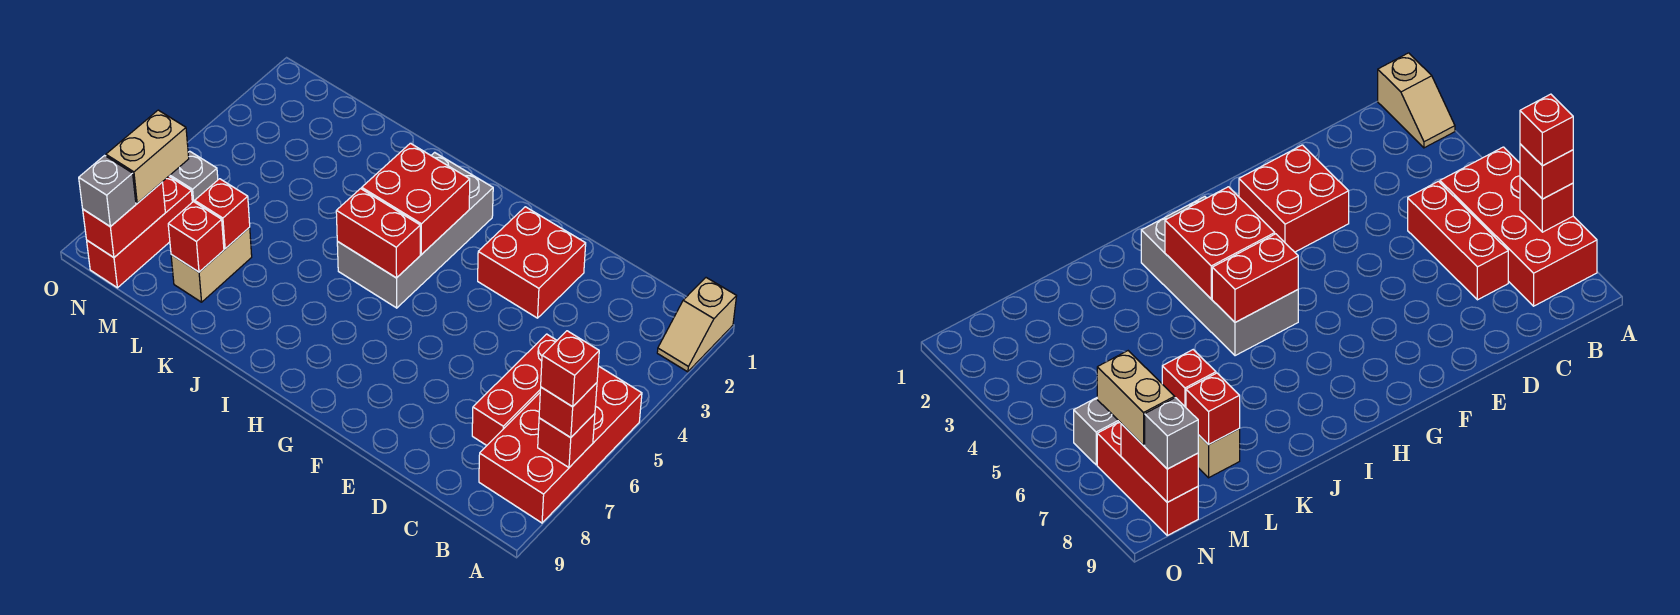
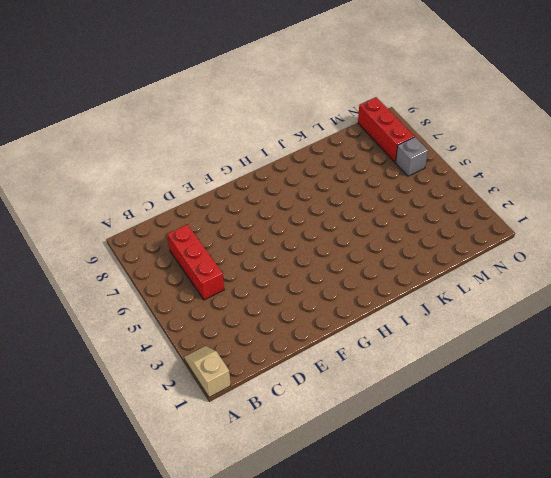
none -> red brick A5:B8 level 1
none -> red brick E2:F3 level 1
none -> grey brick H2:I5 level 1

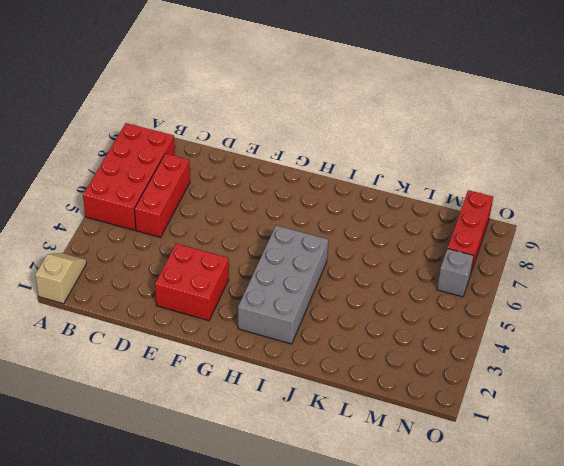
none -> tan brick L7:L8 level 1
none -> red brick A7 level 2
none -> red brick H3:I4 level 2

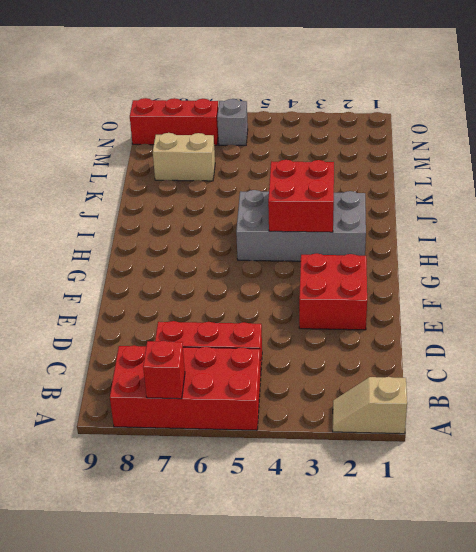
none -> red brick H5:I5 level 2
none -> red brick L7 level 2
none -> red brick L8 level 2

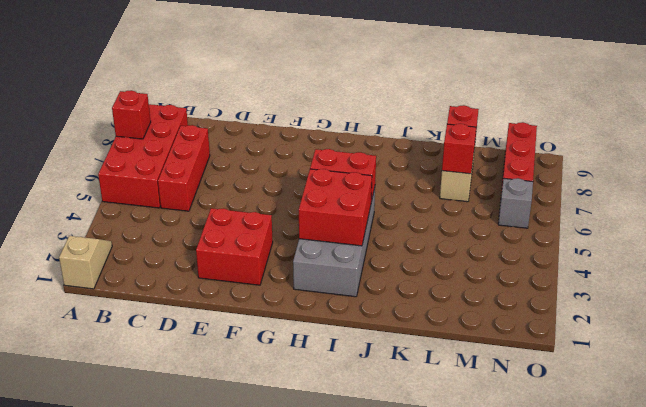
none -> red brick N8:N9 level 2
none -> red brick A7 level 3
none -> tan brick N7:N8 level 3

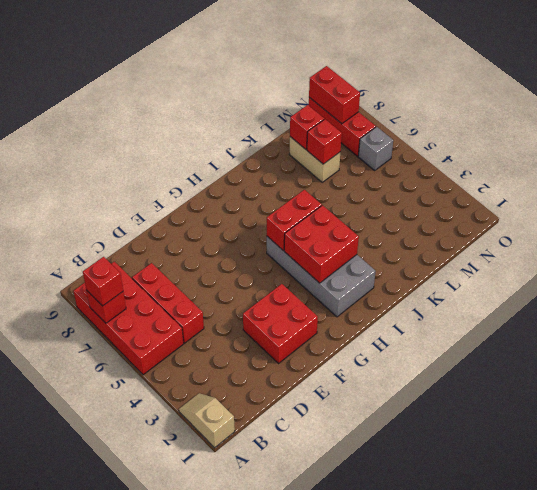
none -> tan brick N7:N8 level 3
none -> grey brick N9 level 3
none -> red brick A7 level 4

